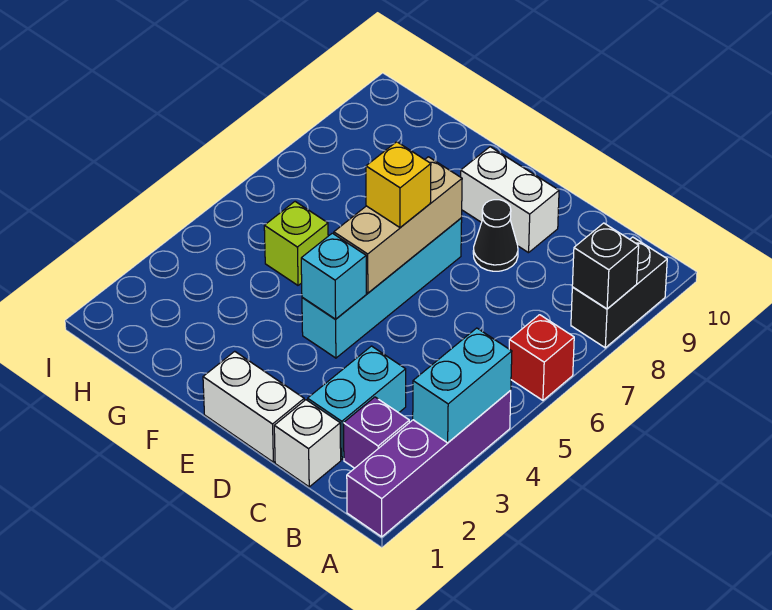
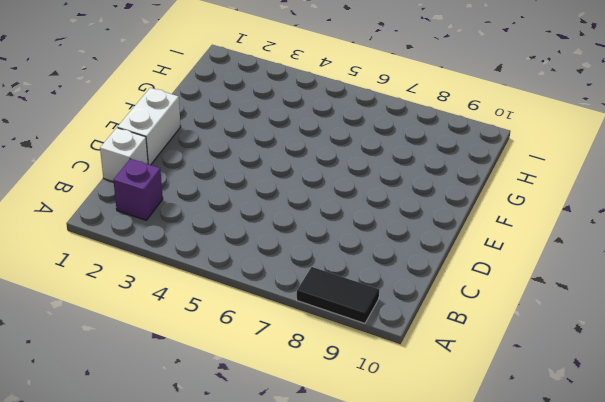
black tile A8:A9 level 1 -> black brick A8:A9 level 1
none -> purple brick A1:A4 level 1
none -> red brick A6 level 1
none -> cyan brick C2:C3 level 1

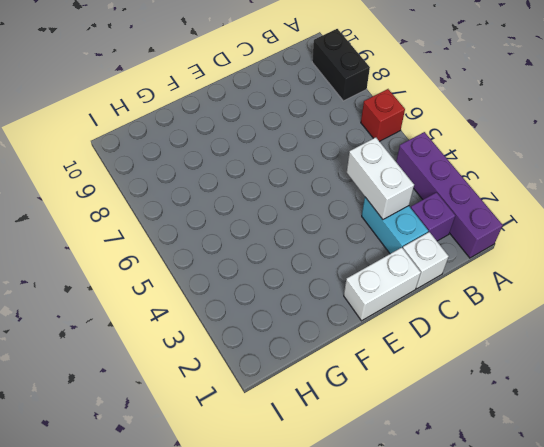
white brick C3:C4 level 2 -> white brick D9:E9 level 1
none -> black cone D8 level 1
none -> cyan brick E4:E7 level 1
none -> lime brick G5 level 1

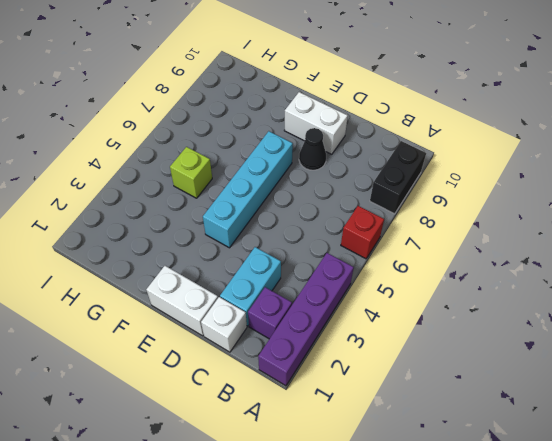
none -> cyan brick A3:A4 level 2
none -> black brick A8 level 2
none -> cyan brick E4 level 2

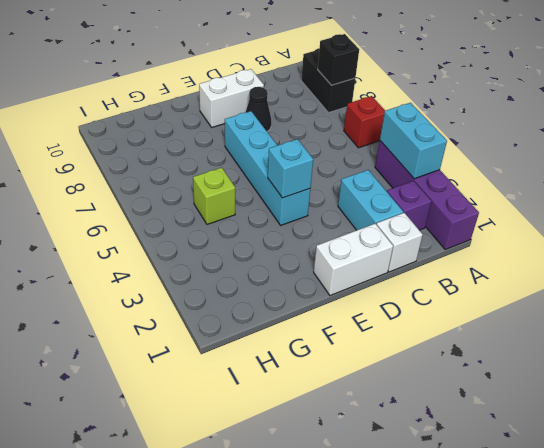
none -> tan brick E5:E7 level 2
none -> yellow brick E6 level 3

